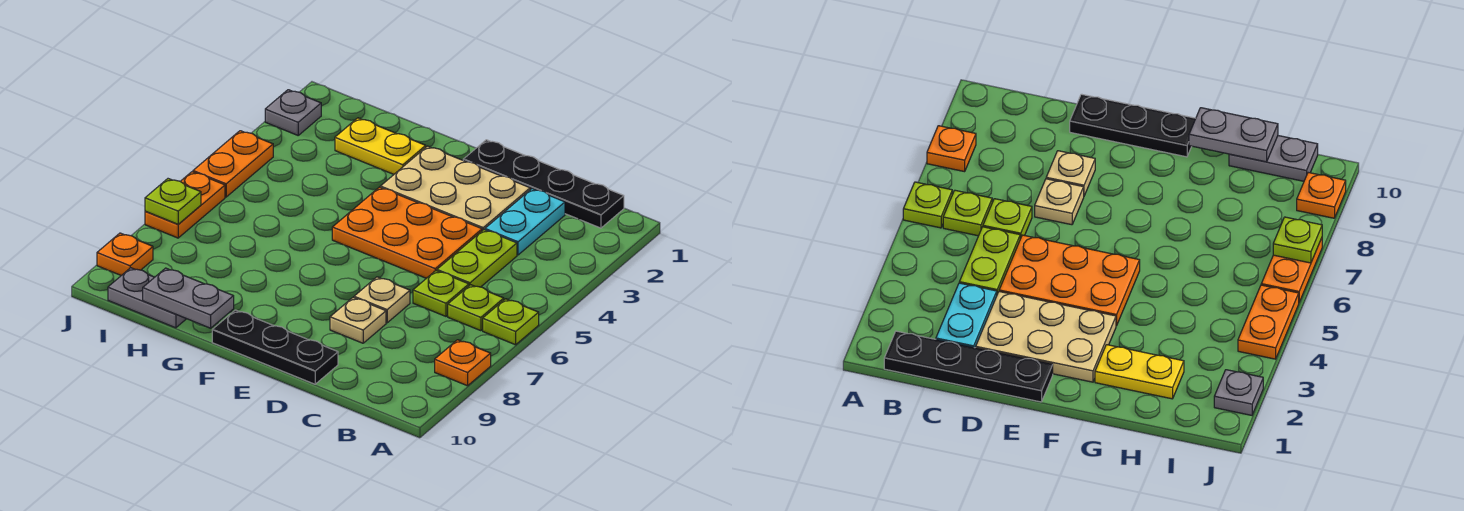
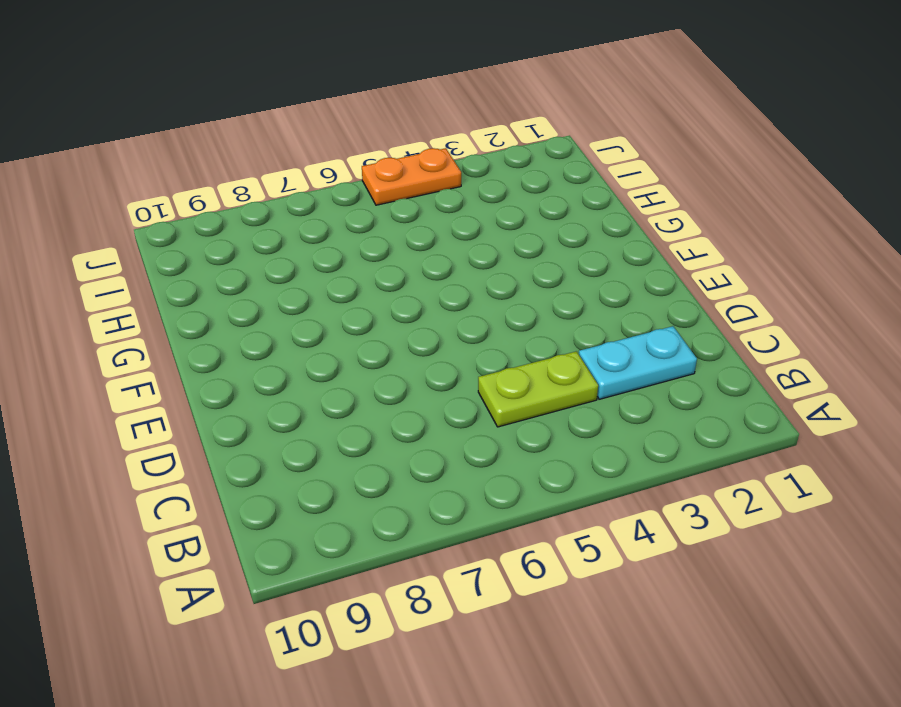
none -> lime plate A6 level 1
none -> orange plate A8 level 1
none -> black plate B1:E1 level 1

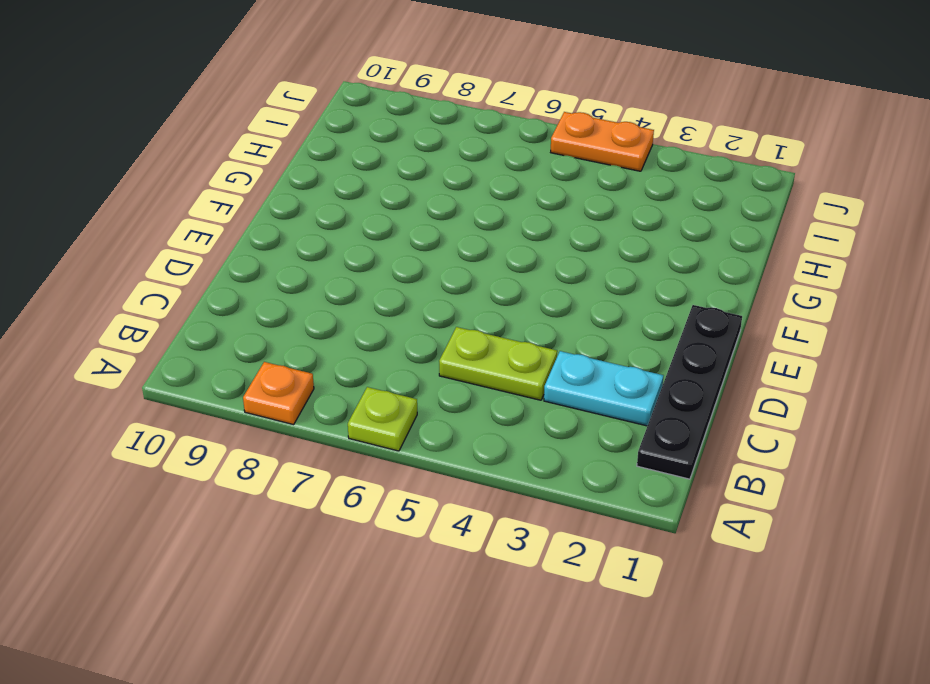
none -> lime plate B6 level 1
none -> lime plate C6 level 1
none -> tan plate D2:F3 level 1

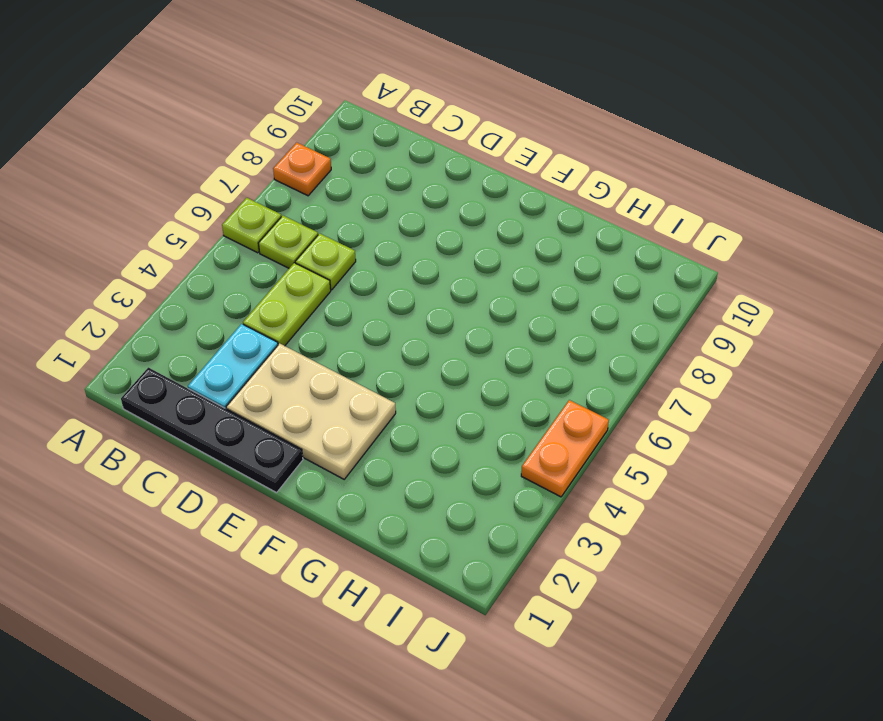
none -> orange plate D4:F5 level 1
none -> tan plate D7 level 1
none -> tan plate D8 level 1

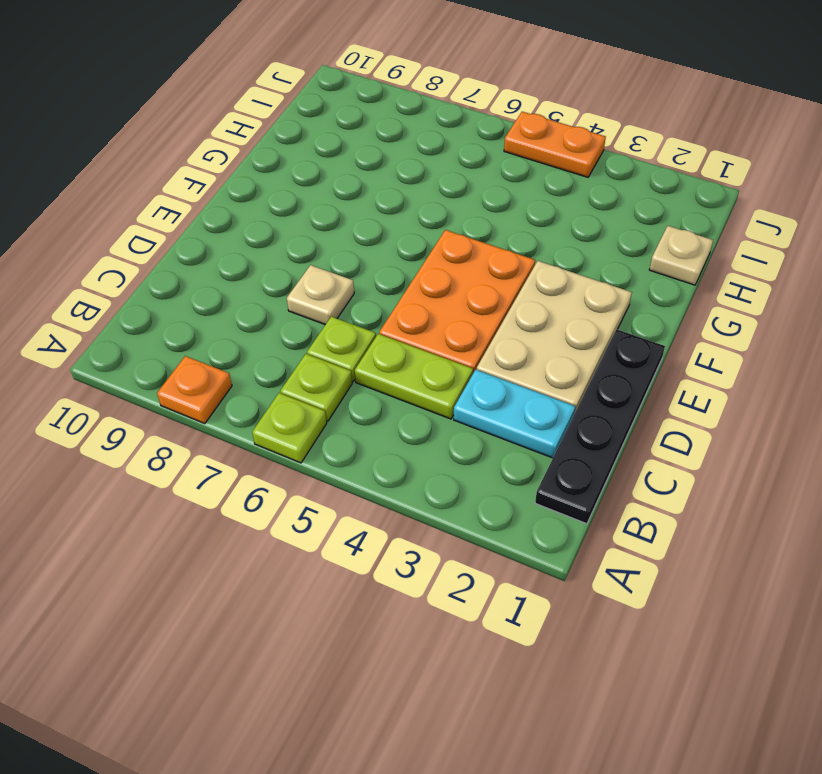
tan plate H1 level 1 -> tan plate D8 level 1
none -> black plate D10:F10 level 1
none -> yellow plate G2:H2 level 1
none -> grey plate H10:I10 level 1

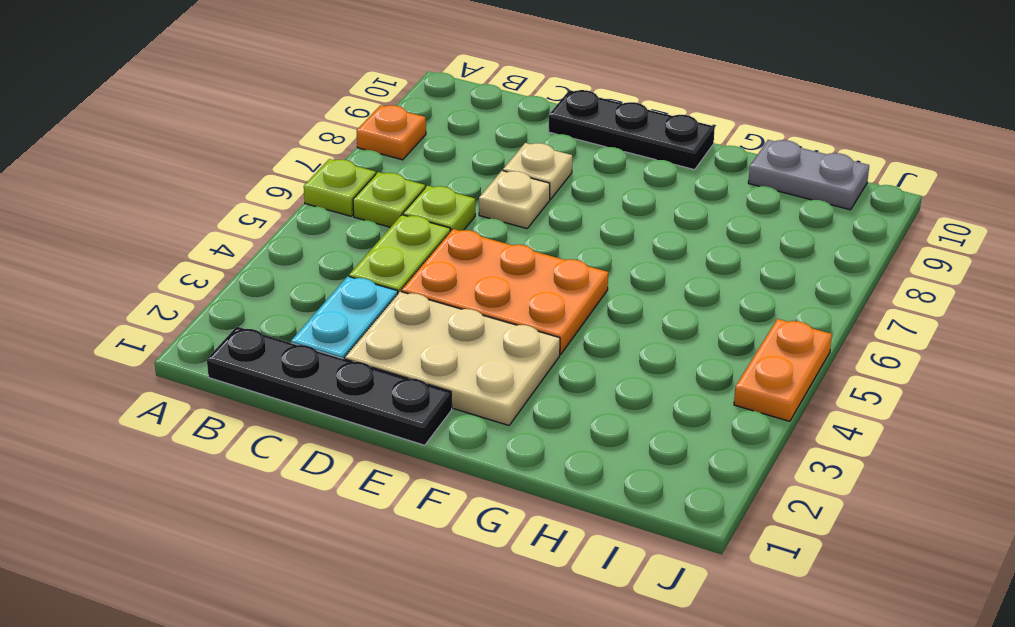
none -> yellow plate G2:H2 level 1
none -> grey plate J2 level 1
none -> orange plate J6:J7 level 1

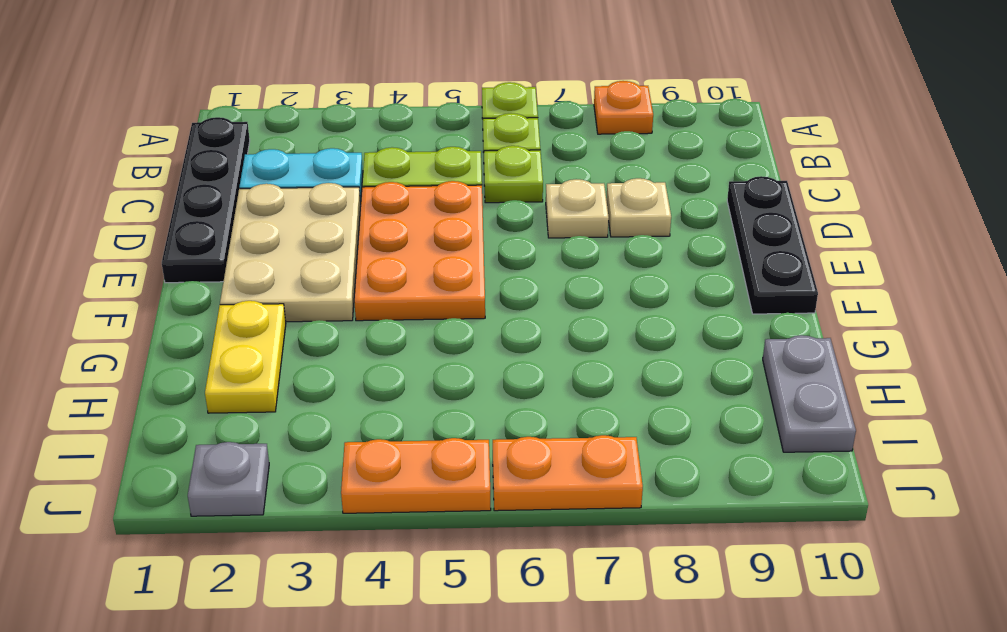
none -> orange plate J9 level 1
none -> grey plate G10:H10 level 2
none -> lime plate J7 level 2

